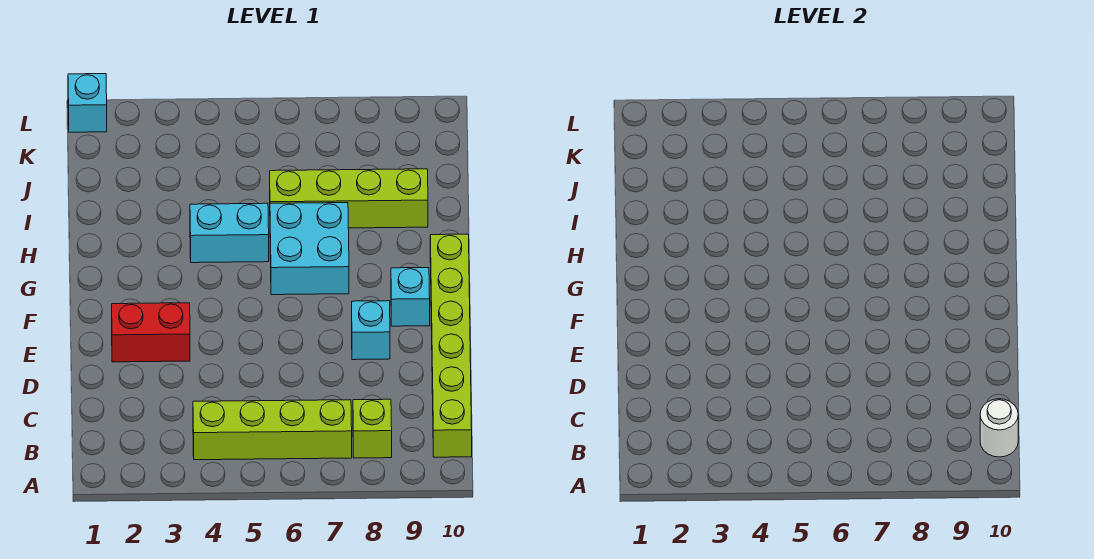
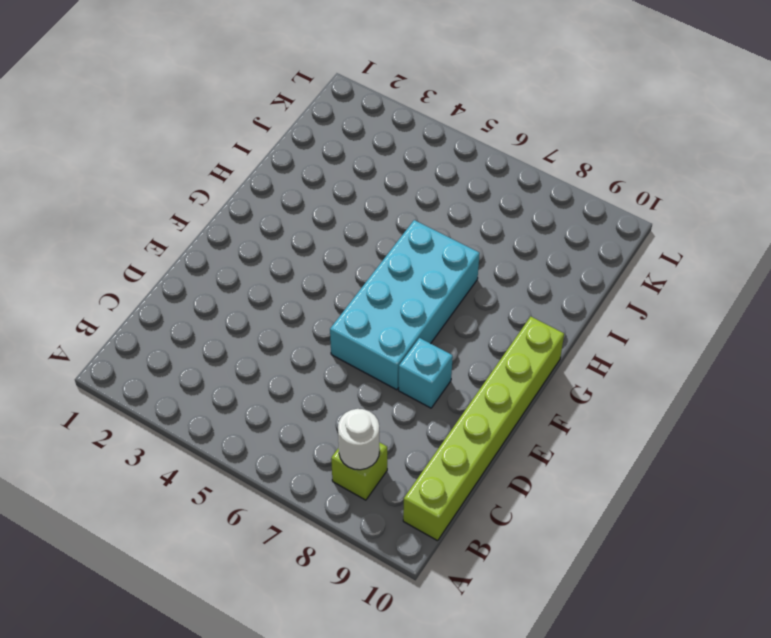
white round brick B8 level 2 -> white round brick B10 level 2
cyan brick E6:H7 level 1 -> cyan brick G6:H7 level 1
none -> lime brick B4:B7 level 1
none -> red brick E2:E3 level 1

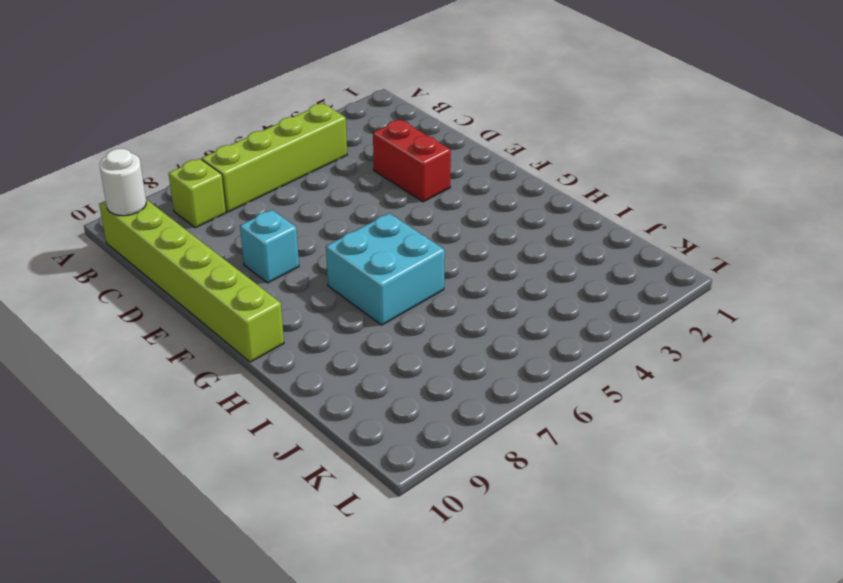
red brick D3:E3 level 1 -> red brick E2:E3 level 1
none -> cyan brick F9 level 1
none -> cyan brick H4:H5 level 1

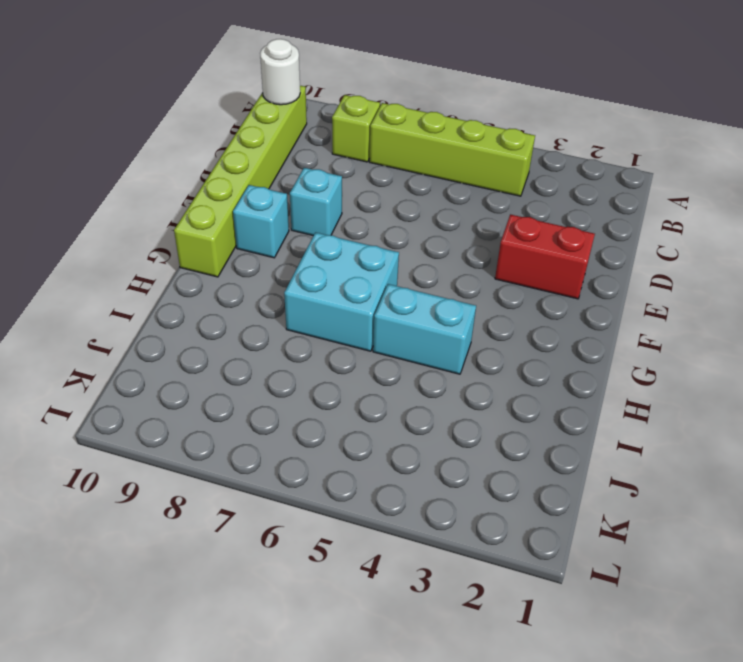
none -> lime brick I6:I9 level 1
none -> cyan brick L1 level 1

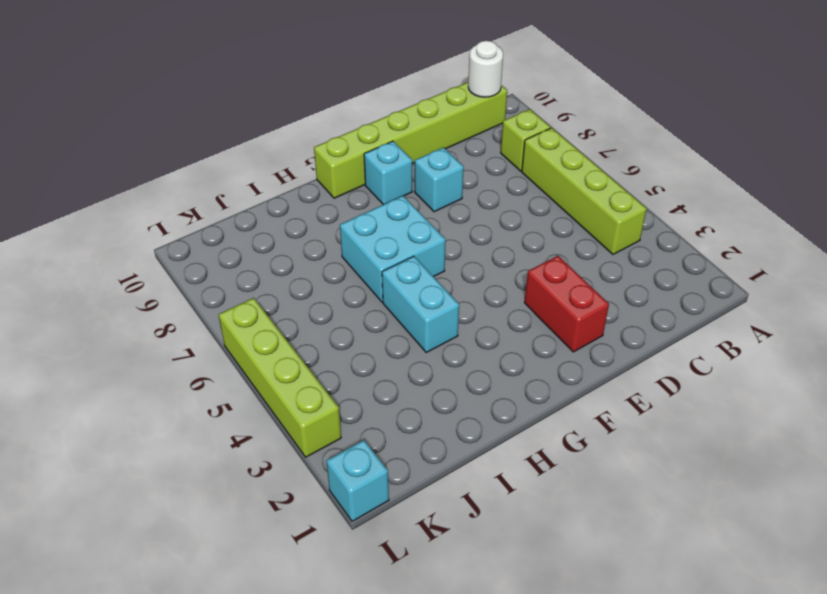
lime brick L3:L6 level 1 -> lime brick I6:I9 level 1

